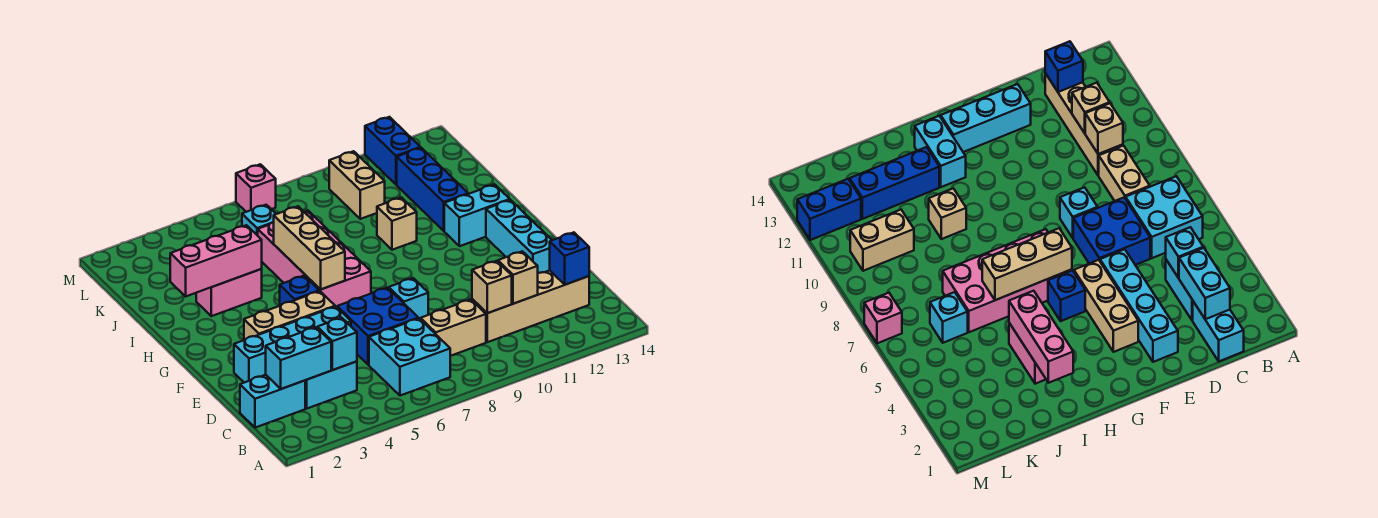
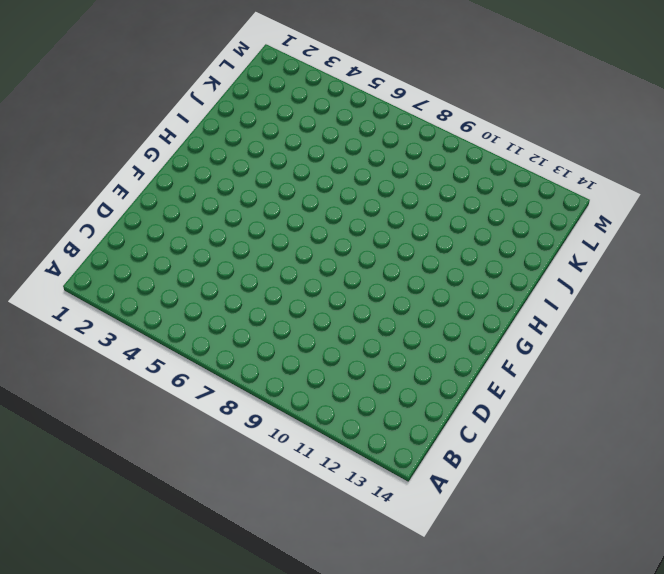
none -> cyan brick B6:C7 level 1
none -> cyan brick C1:C2 level 1
none -> cyan brick C3:C4 level 1

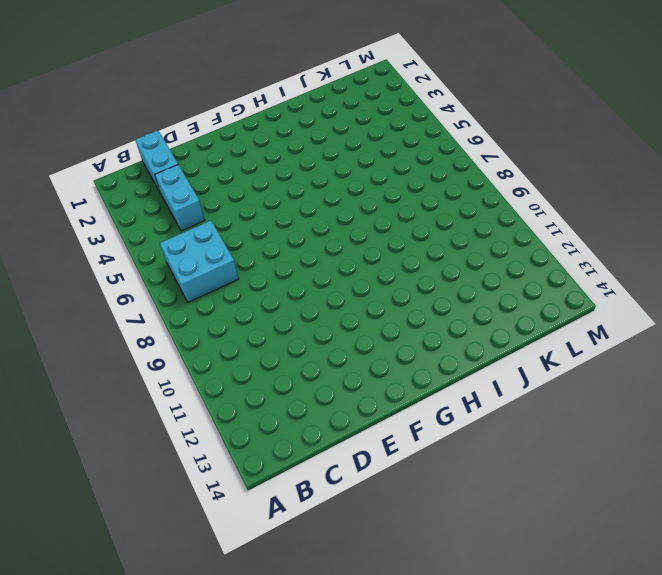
none -> tan brick C8:C9 level 1
none -> tan brick C10:C13 level 1
none -> blue brick D6:E7 level 1

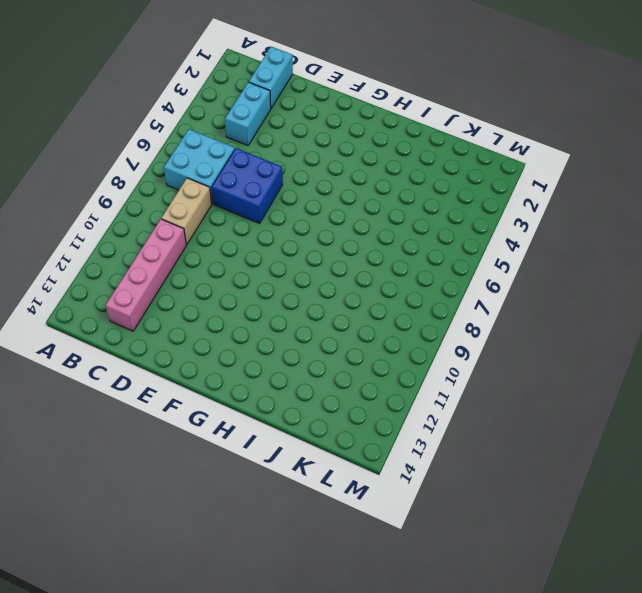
pink brick C10:C13 level 1 -> tan brick C10:C13 level 1
none -> cyan brick E2:E5 level 1
none -> cyan brick E8 level 1
none -> cyan brick E13:G13 level 1

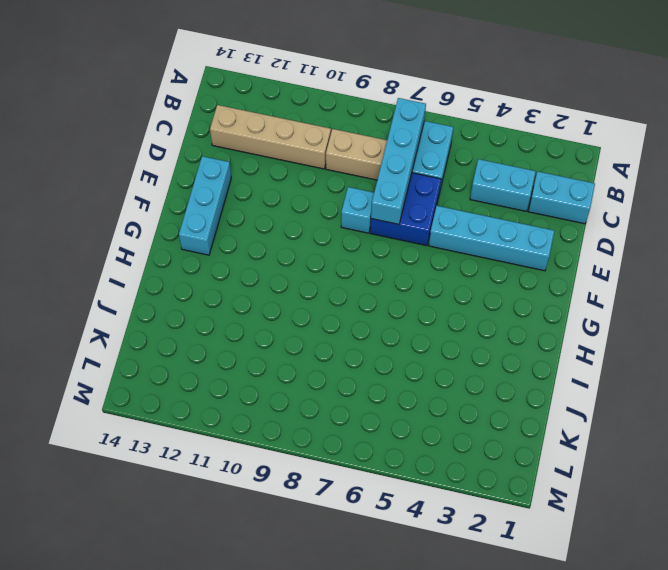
cyan brick B7:E7 level 2 -> none
none -> tan brick F3:F5 level 1
none -> blue brick G5 level 1
none -> pink brick G6:J7 level 1

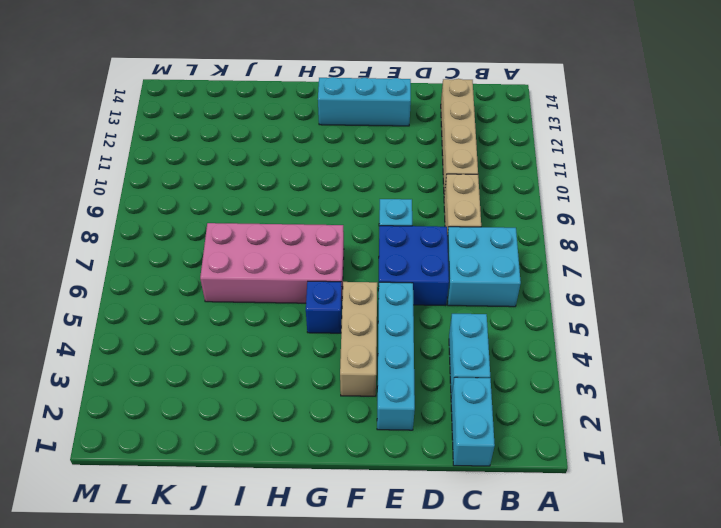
none -> cyan brick H12:H13 level 1
none -> pink brick I3:I4 level 1
none -> tan brick I10 level 1

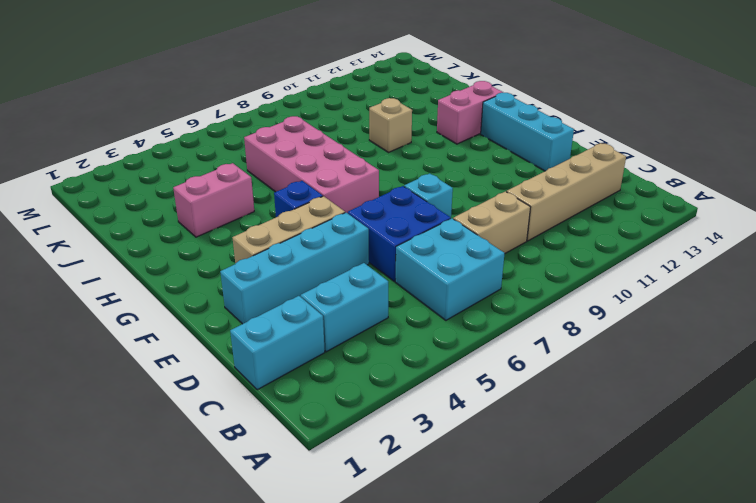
pink brick H12:H13 level 1 -> cyan brick H12:H13 level 1
none -> blue brick I12:K12 level 1
none -> cyan brick K6 level 1
none -> tan brick K10:L10 level 1

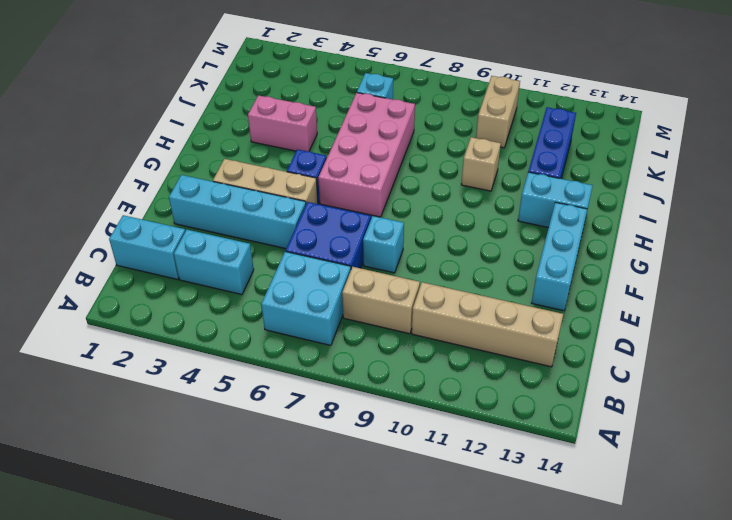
none -> blue brick L12:M12 level 1
none -> pink brick M7 level 1
none -> cyan brick C2:C3 level 2

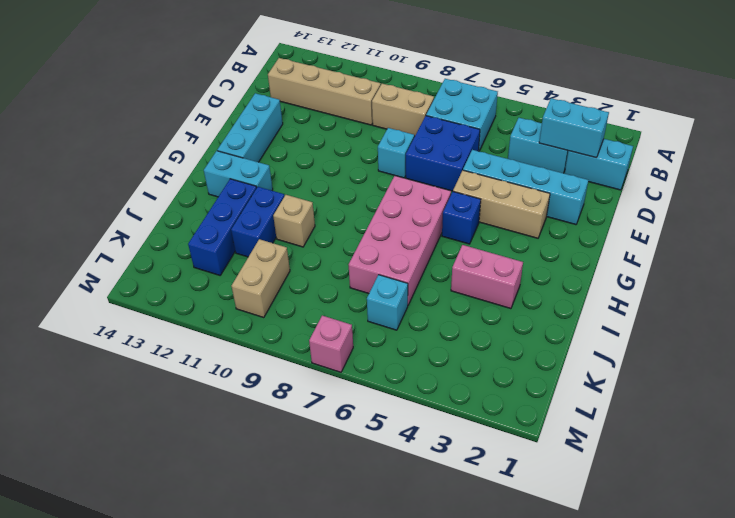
blue brick I11:J11 level 1 -> blue brick L12:M12 level 1
none -> cyan brick C4 level 2
none -> tan brick C10 level 2
none -> tan brick C11 level 2

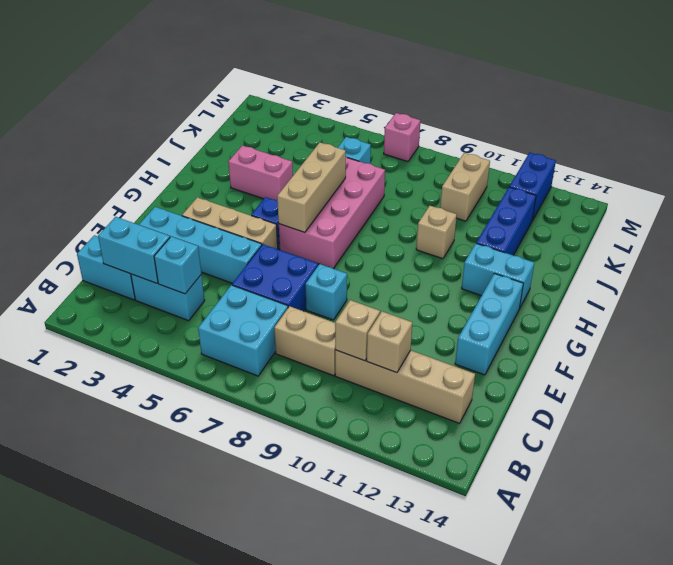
none -> blue brick C13 level 2
none -> pink brick I2:I4 level 2

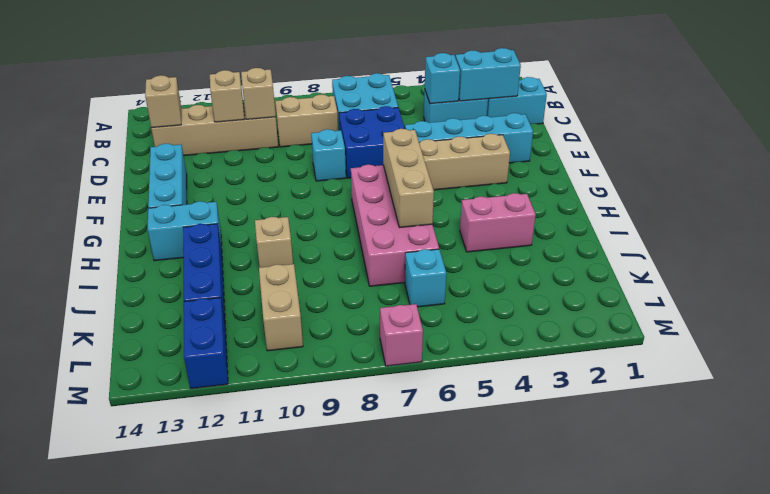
tan brick C13 level 2 -> blue brick C13 level 2
none -> blue brick G5 level 1
none -> pink brick I2:I4 level 2

